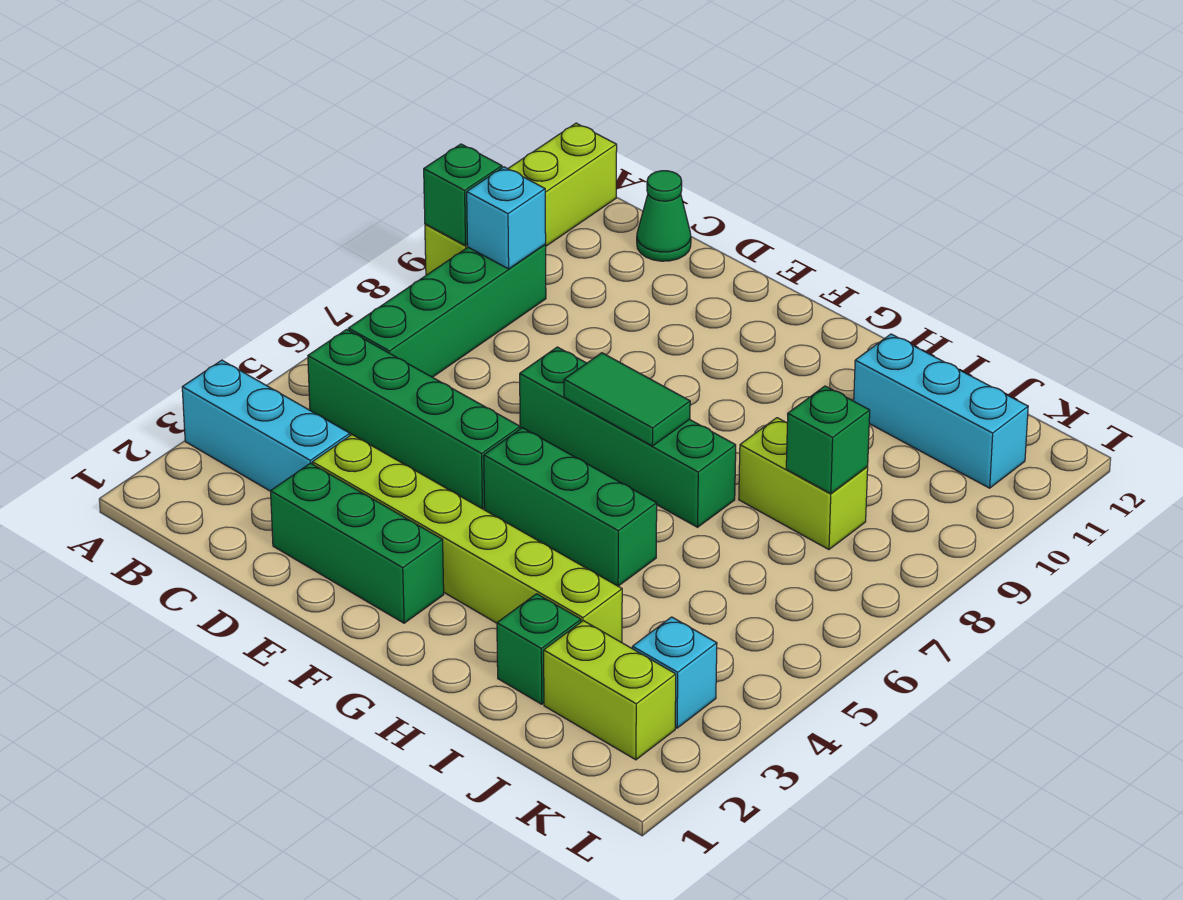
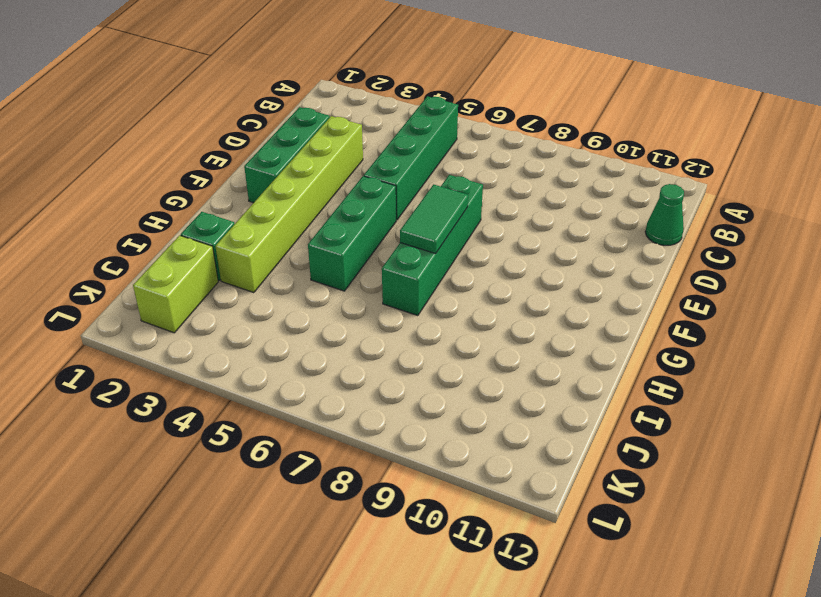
none -> cyan brick A3:C3 level 1
none -> lime brick A9:A12 level 1
none -> green brick B6:B9 level 1

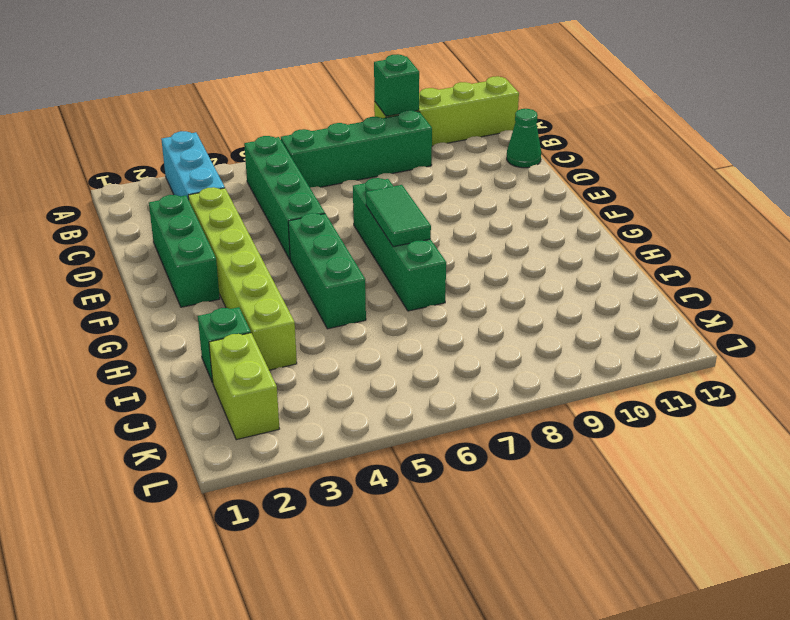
none -> lime brick I8:J8 level 1
none -> cyan brick I11:K11 level 1
none -> cyan brick K3 level 1

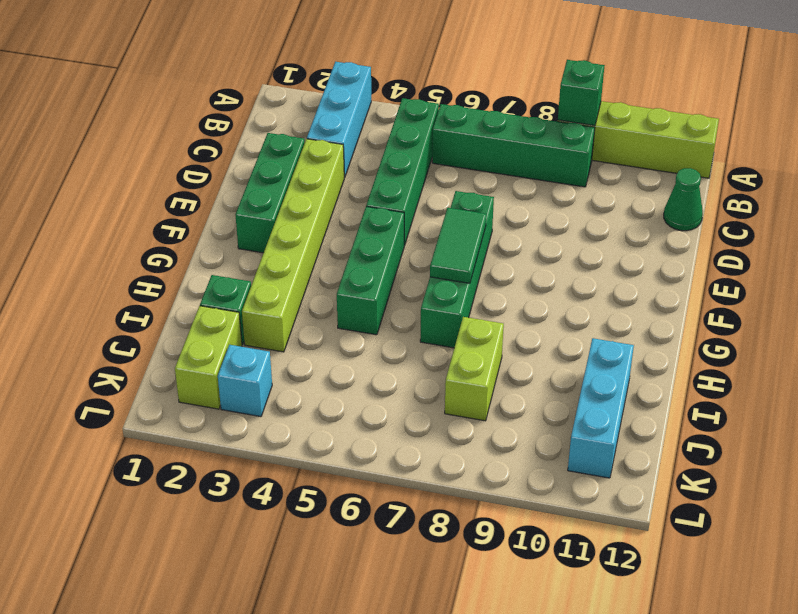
none -> cyan brick B9 level 2
none -> green brick J8 level 2

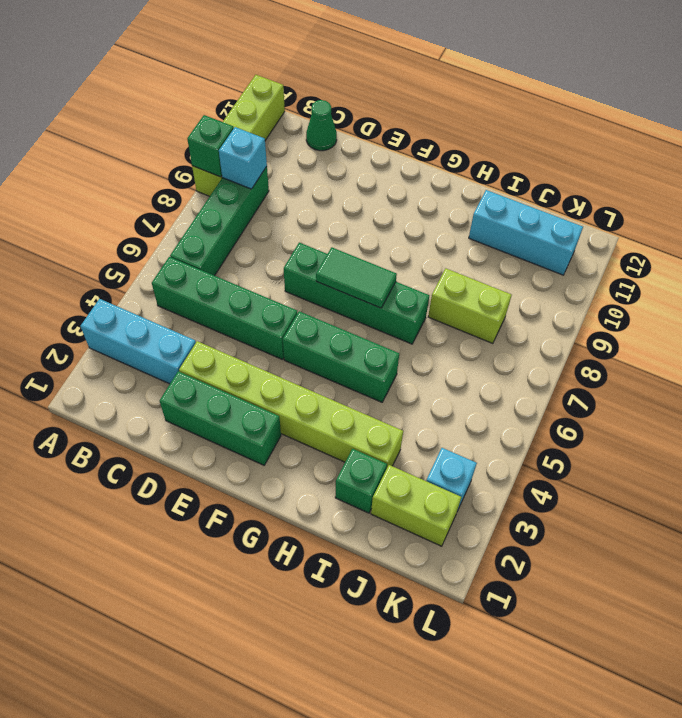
none -> green brick J8 level 2

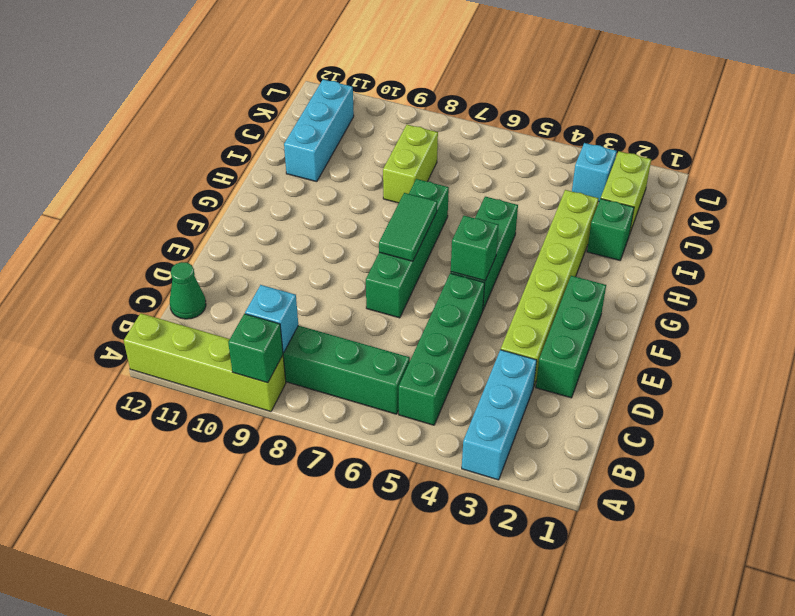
green brick F5 level 2 -> green brick J8 level 2

